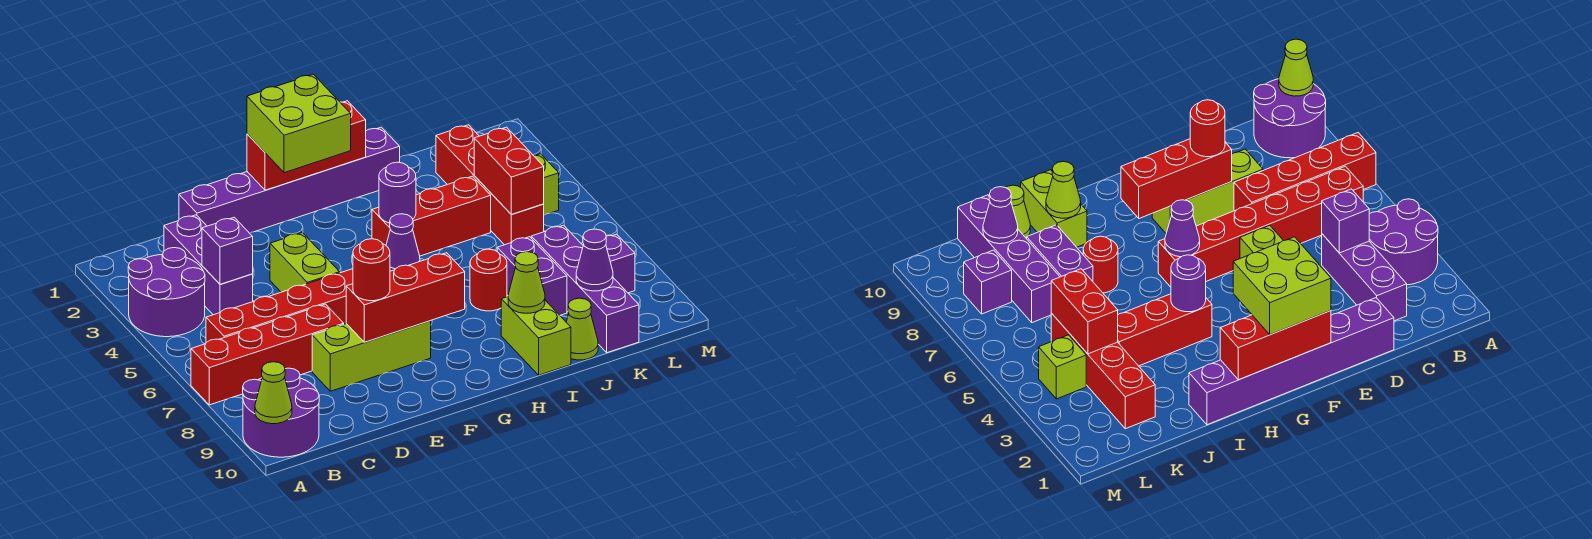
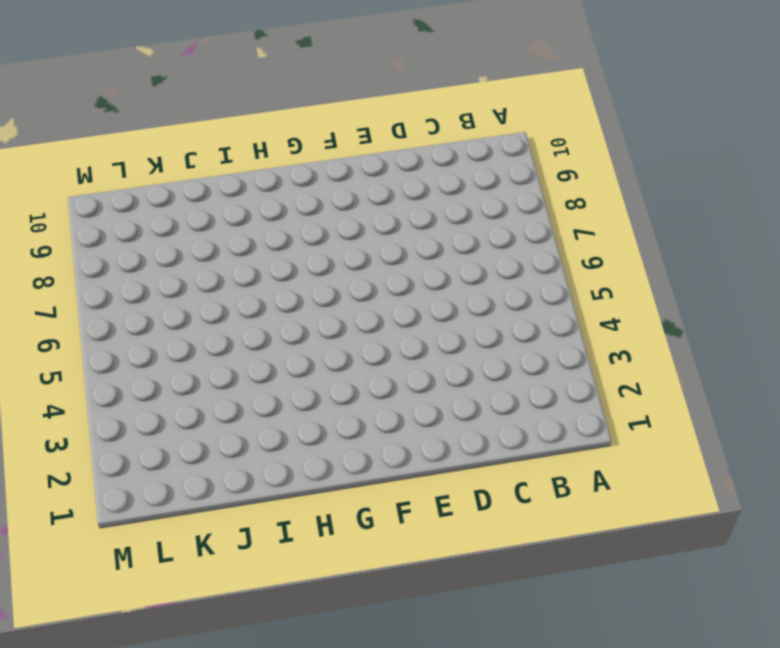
none -> purple round brick A3:B4 level 1
none -> red brick A7:D7 level 1
none -> purple round brick A9:B10 level 1

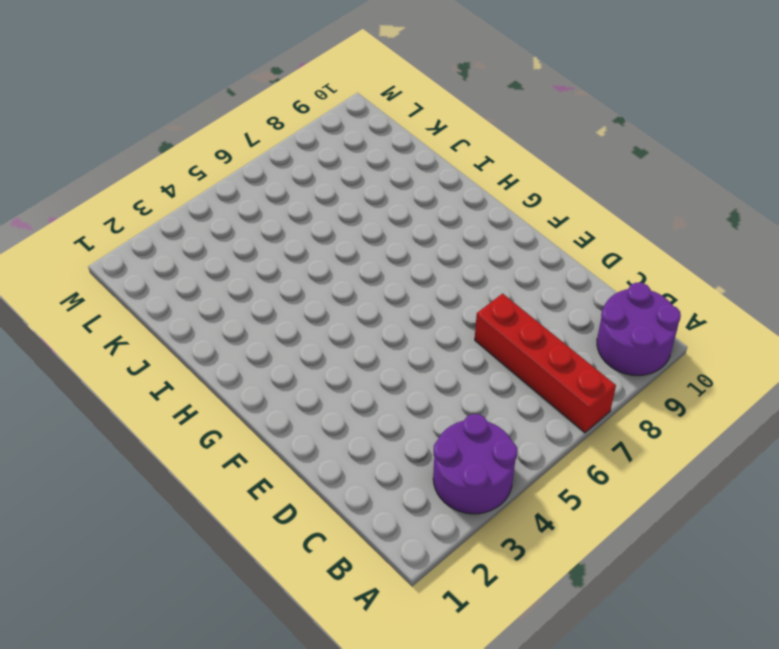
none -> red brick B6:G6 level 1
none -> purple brick C2:C4 level 1
none -> purple brick D1:I1 level 1

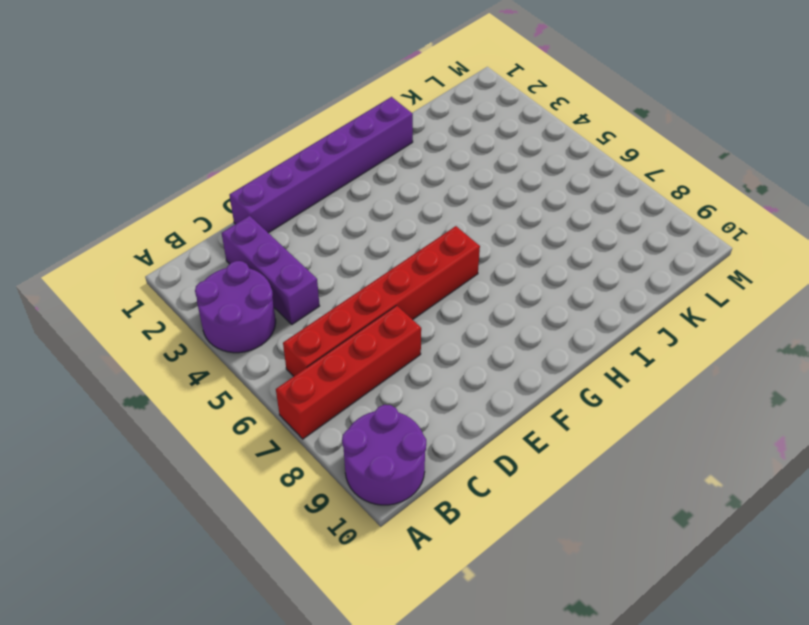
none -> lime brick D8:F8 level 1
none -> lime brick E4:E5 level 1
none -> red brick H4:J4 level 1

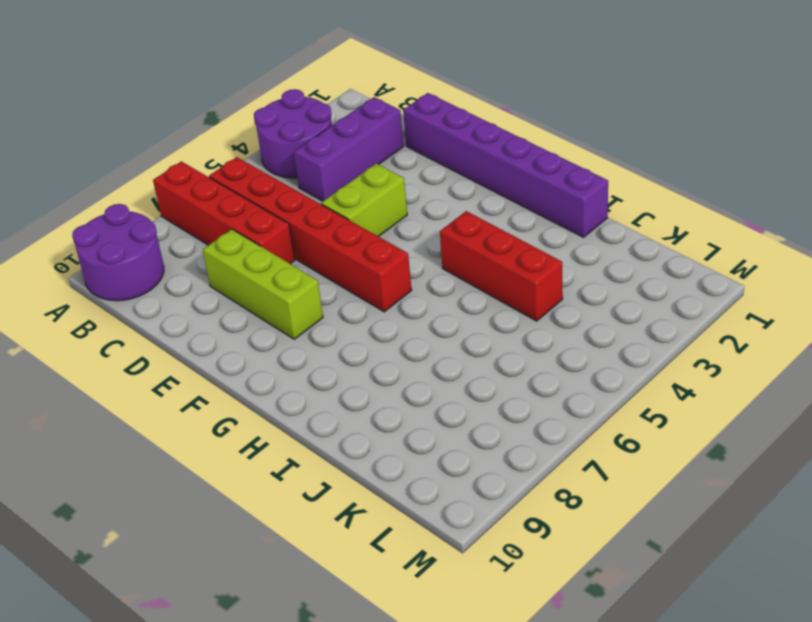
none -> red round brick I7 level 1
none -> lime brick I9:I10 level 1
none -> purple brick J7:J8 level 1

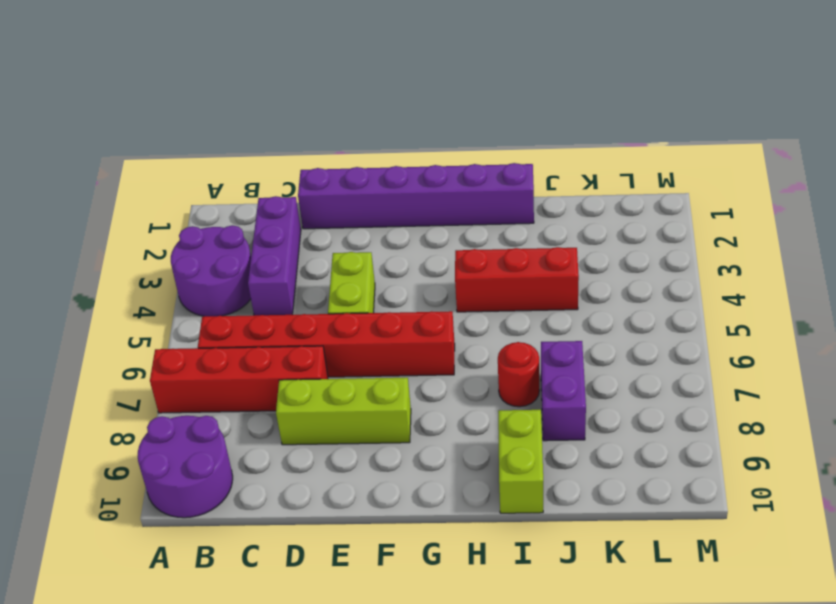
none -> lime cone J10 level 1
none -> red brick K2:K5 level 1
none -> purple brick K7:K10 level 1

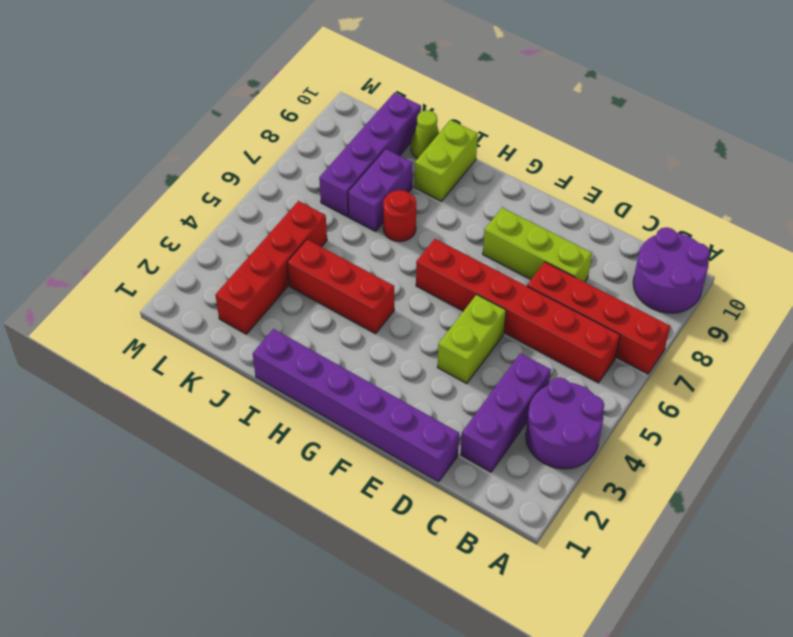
none -> lime brick L4 level 1
none -> purple brick L8 level 1
none -> lime cone A10 level 2

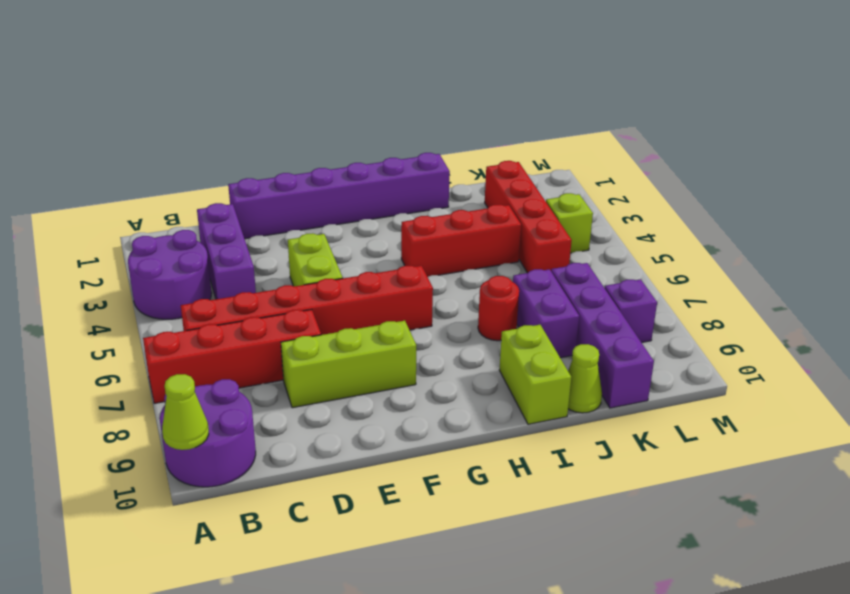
none -> purple brick C4 level 2
none -> red brick E8:G8 level 2
none -> red brick F1:H1 level 2

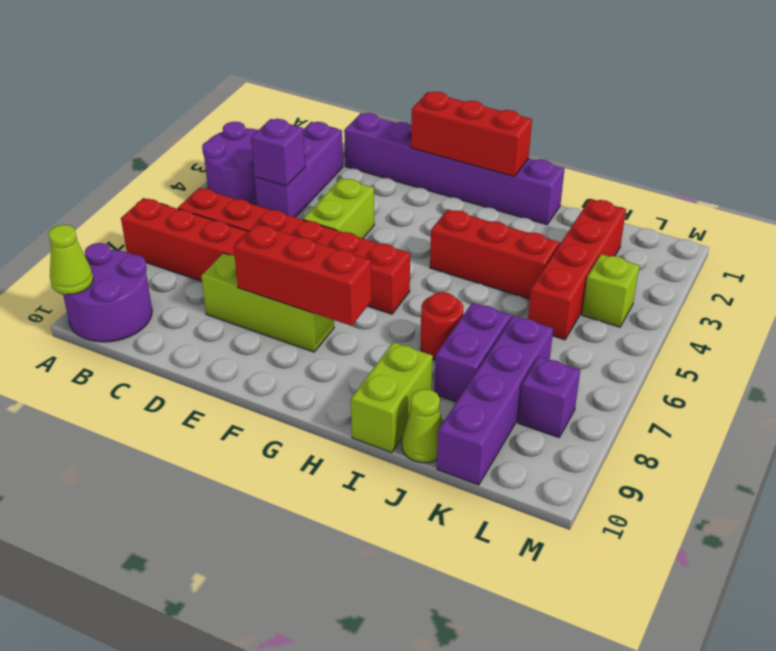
none -> purple cone G6 level 2
none -> purple round brick H4 level 2
none -> lime cone I9 level 2

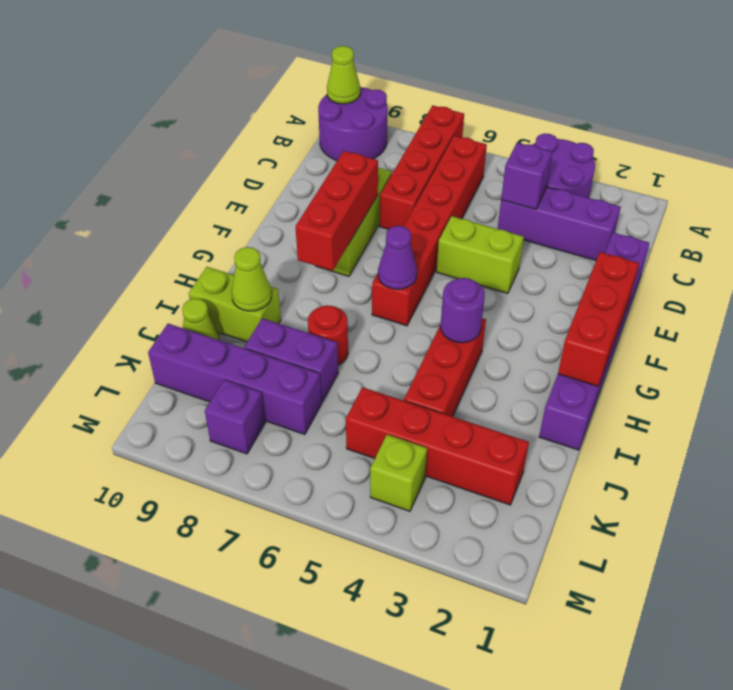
none -> red brick K4:K5 level 2
none -> purple cone K9 level 2
none -> red round brick E8 level 3

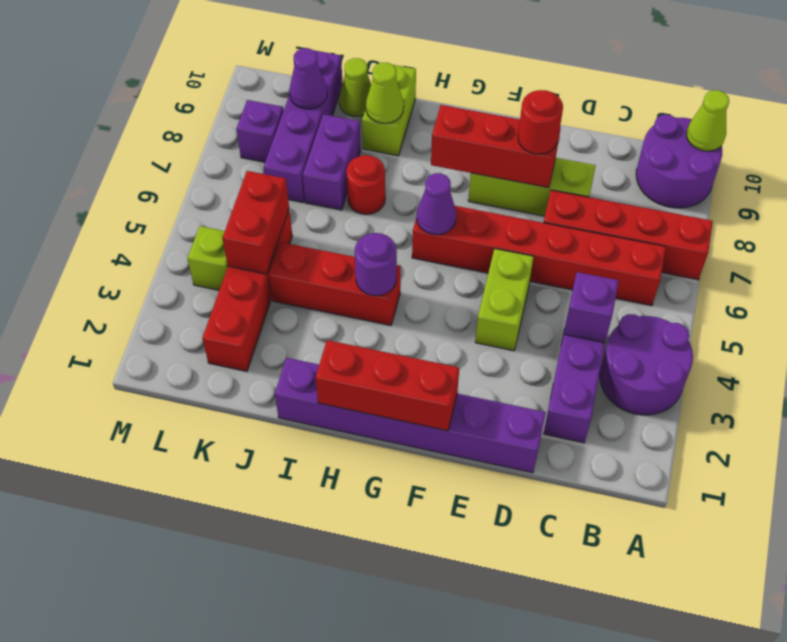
none -> lime brick F1:G2 level 3

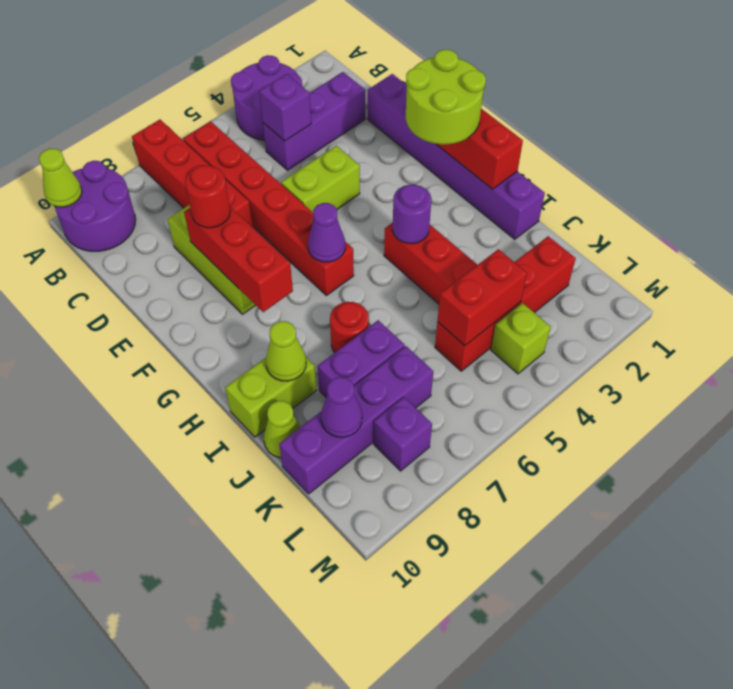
lime round brick F1:G2 level 3 -> lime brick F1:G2 level 3

